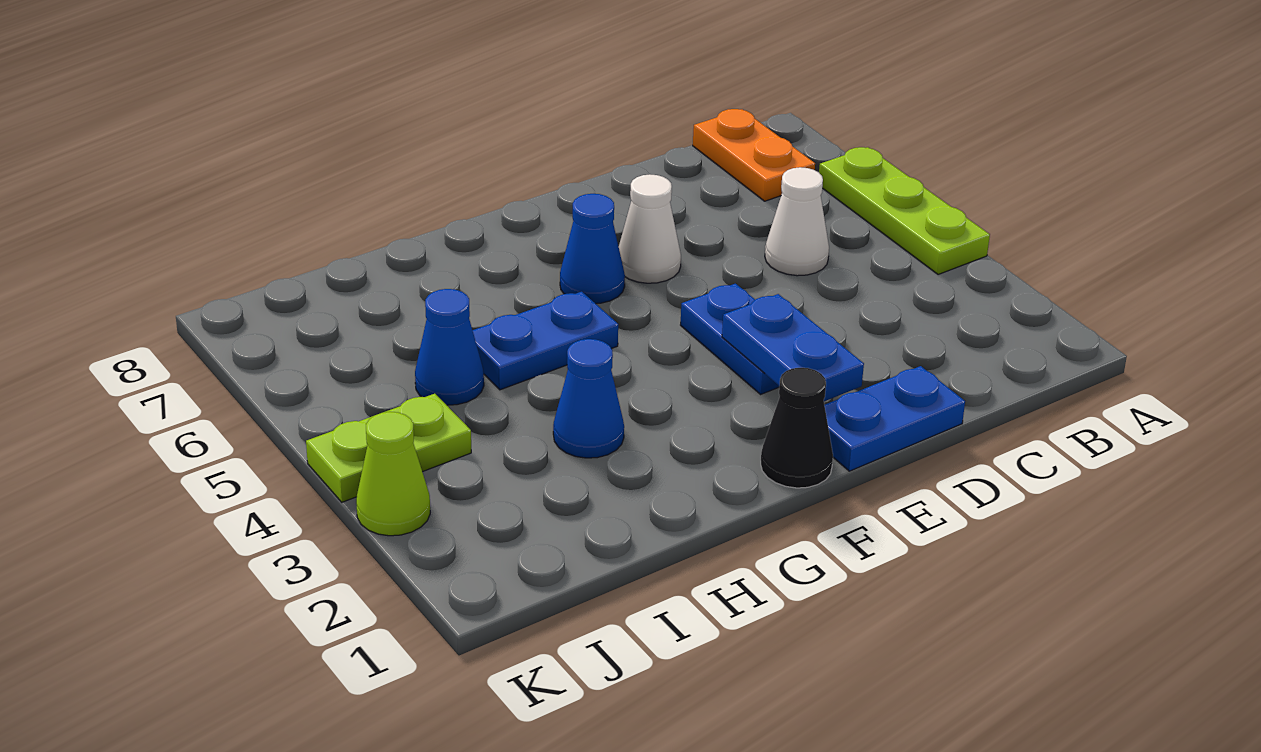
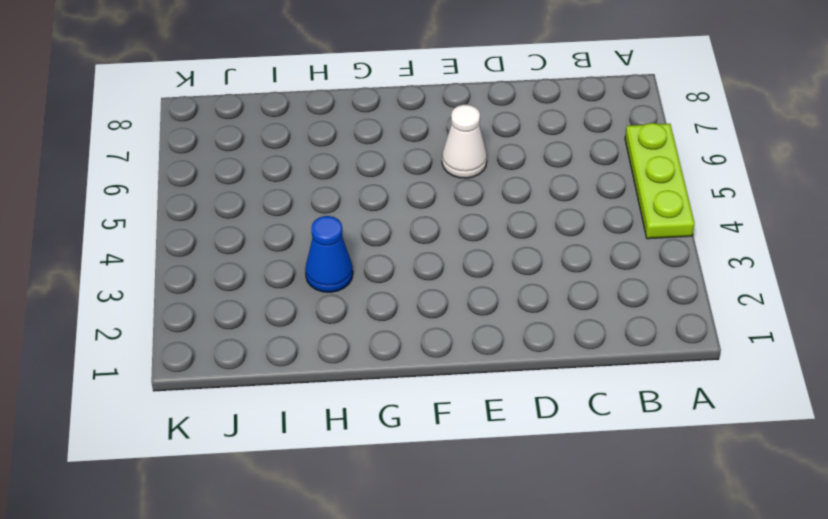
none -> orange plate B7:B8 level 1
none -> white cone C5 level 1
none -> blue plate D1:E1 level 1

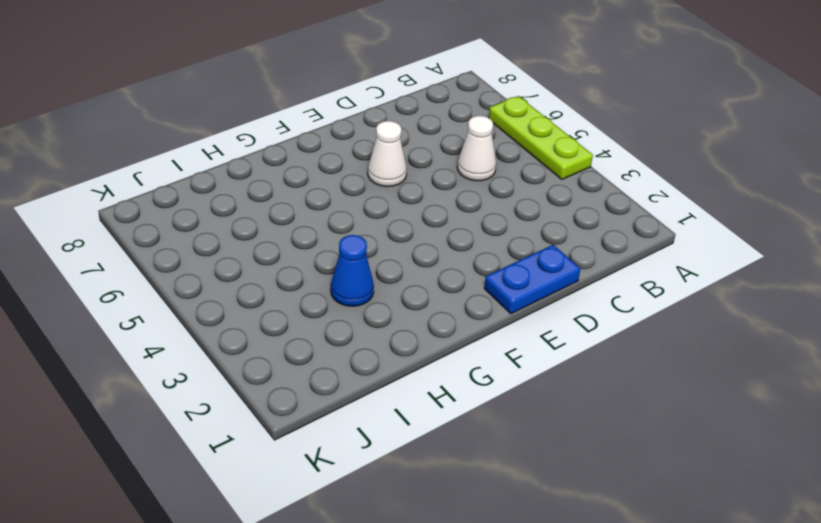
none -> orange plate B7:B8 level 1
none -> blue plate E3:E4 level 1
none -> black cone F1 level 1

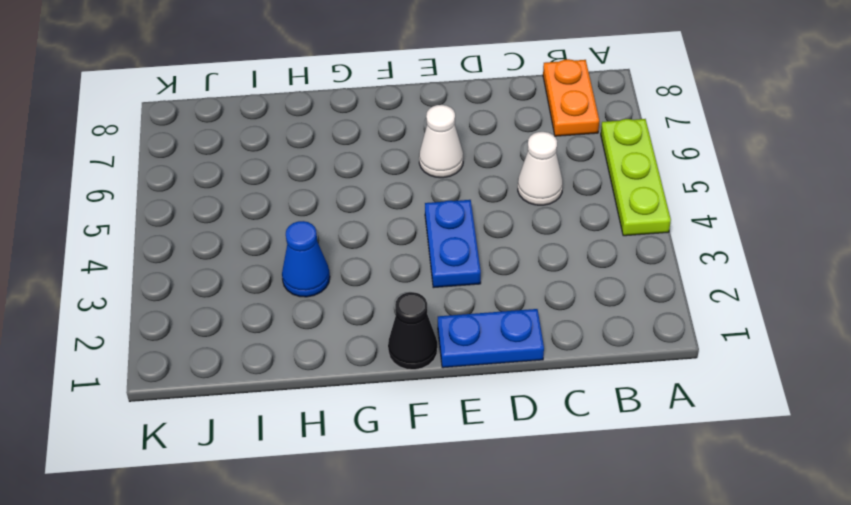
none -> blue cone F6 level 1
none -> blue plate G5:H5 level 1
none -> blue cone I5 level 1

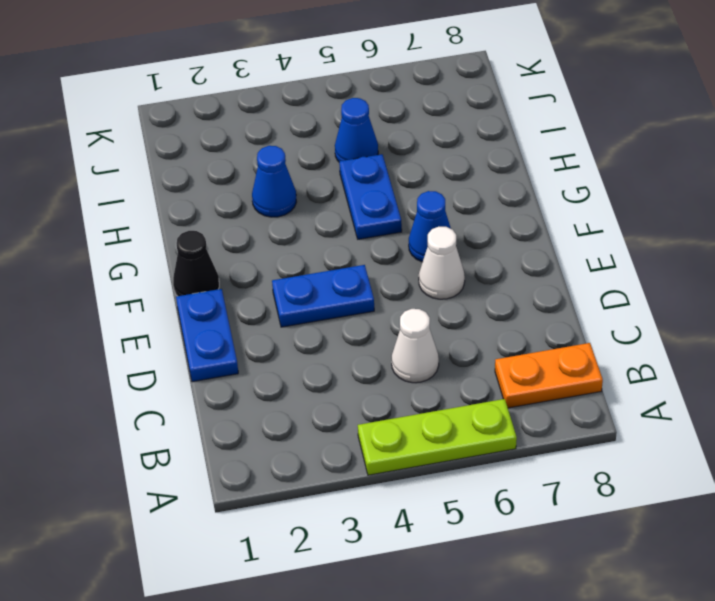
none -> lime plate J4:K4 level 1
none -> lime cone K3 level 1
none -> blue plate E2:E3 level 2

